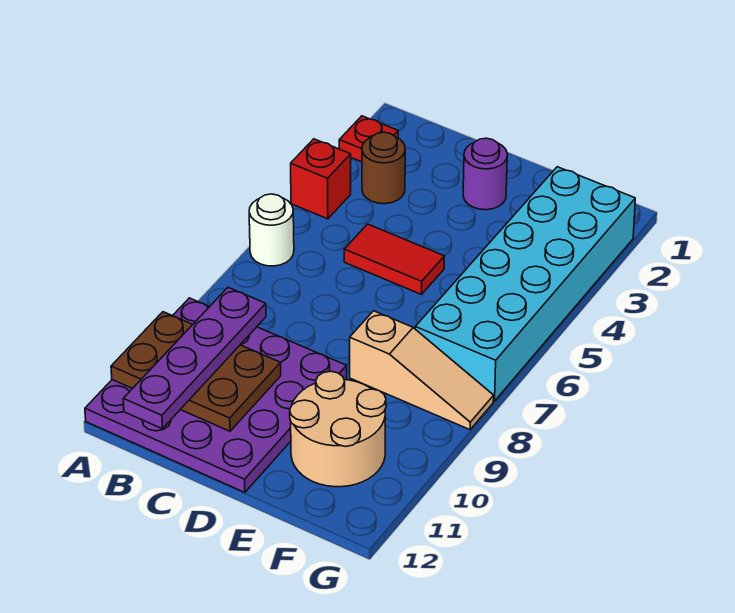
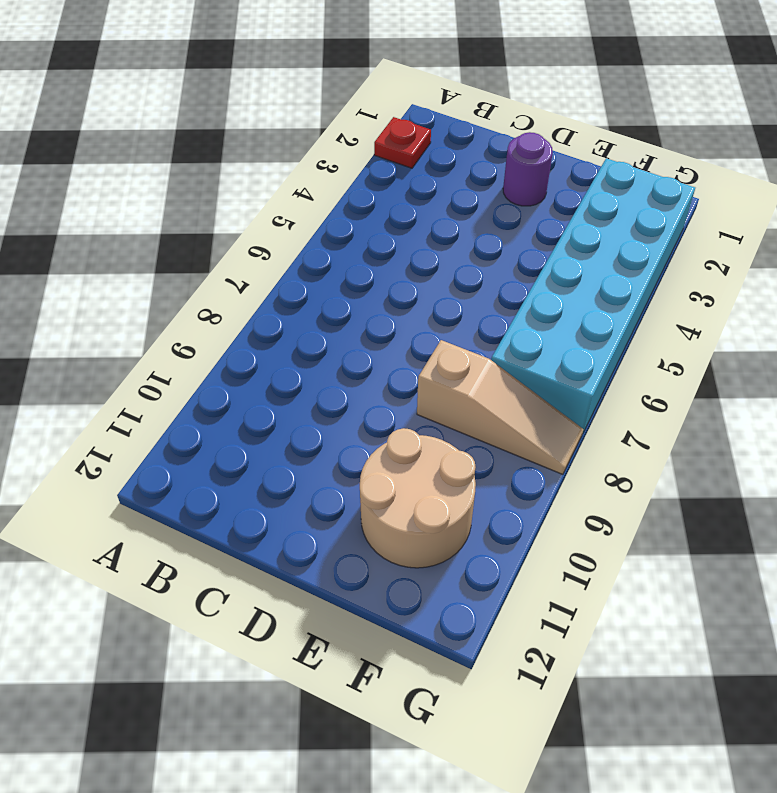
none -> red brick A4 level 1
none -> white round brick A6 level 1
none -> purple plate A9:D12 level 1

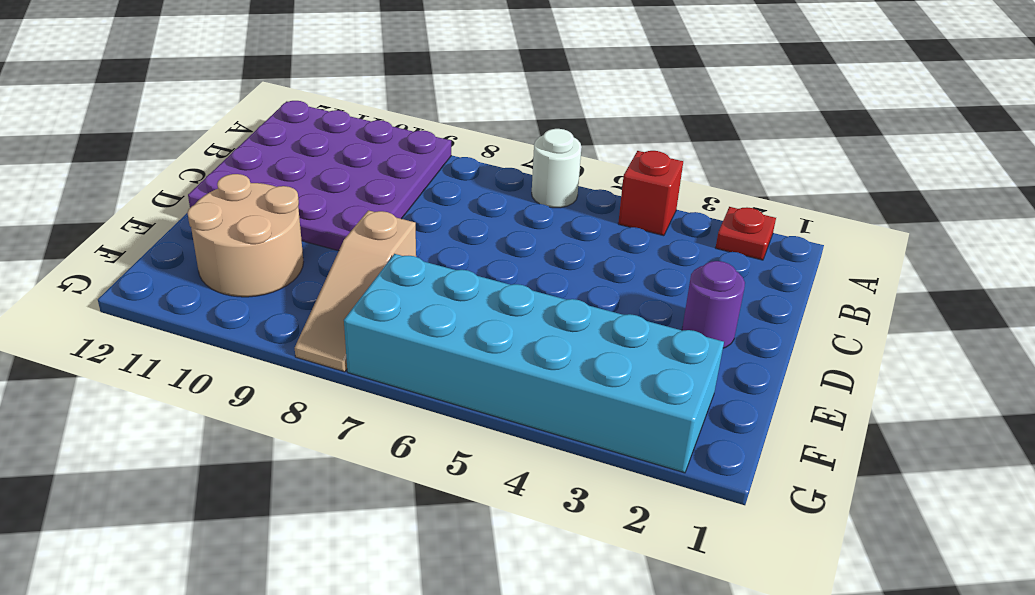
none -> brown round brick B3 level 1
none -> red tile C5:D5 level 1
none -> brown plate A10:C11 level 2

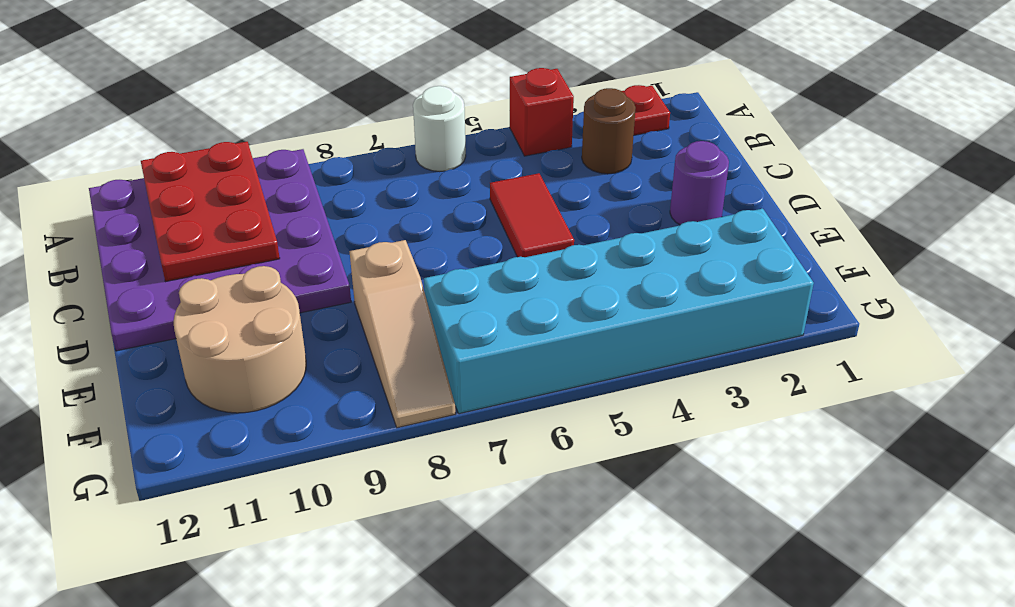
red plate A10:C11 level 2 -> brown plate A10:C11 level 2
none -> purple plate B9:B12 level 3

